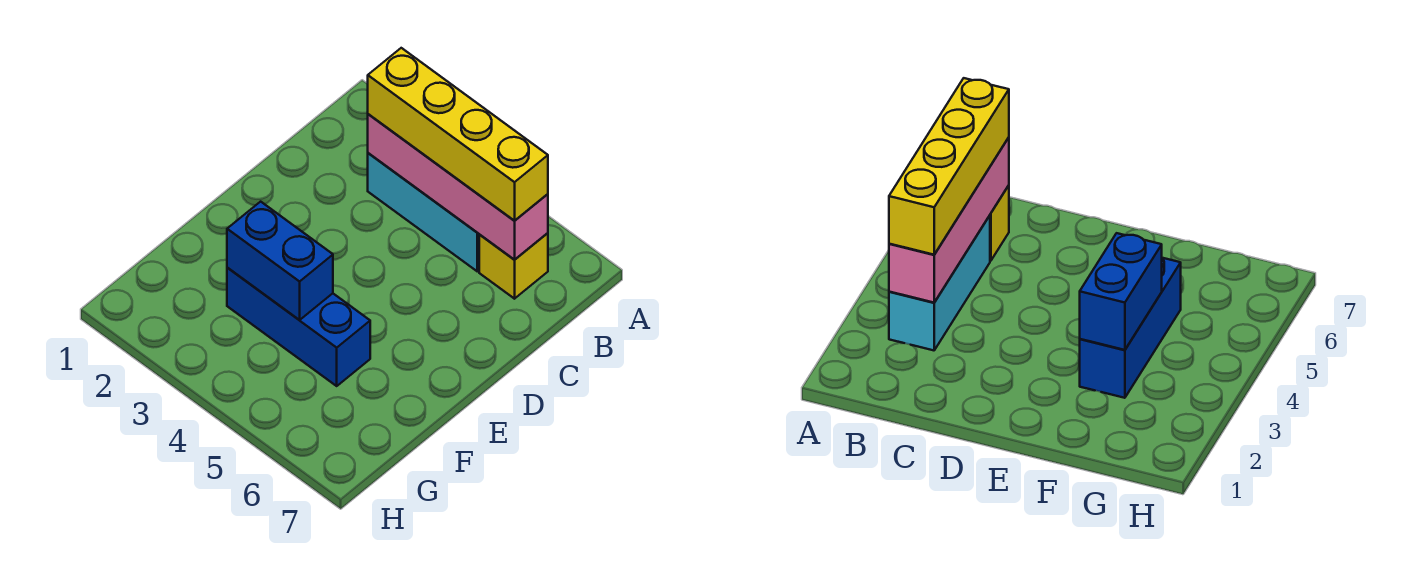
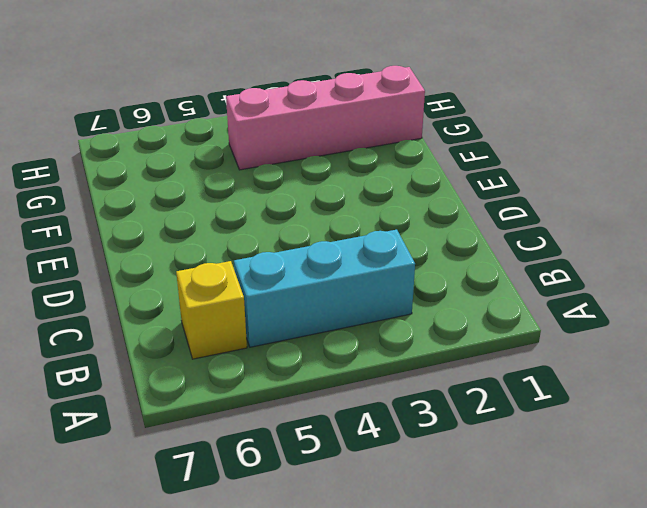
pink brick G1:G4 level 1 -> pink brick B3:B6 level 2
none -> blue brick F3:F5 level 1
none -> blue brick F3:F4 level 2

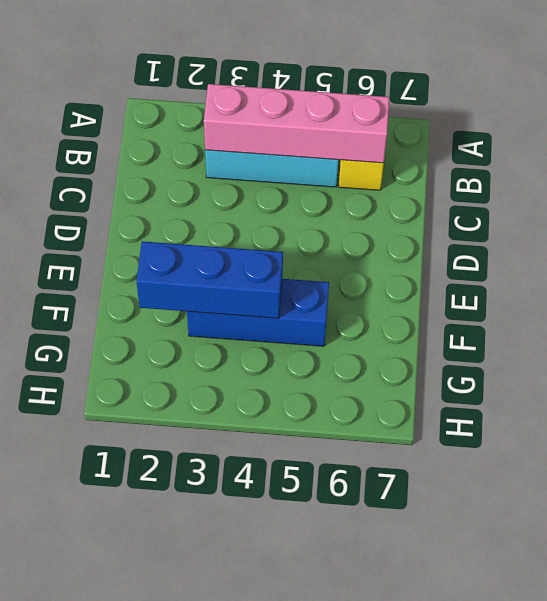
blue brick F2:F4 level 2 -> blue brick F3:F4 level 2
none -> yellow brick B3:B6 level 3

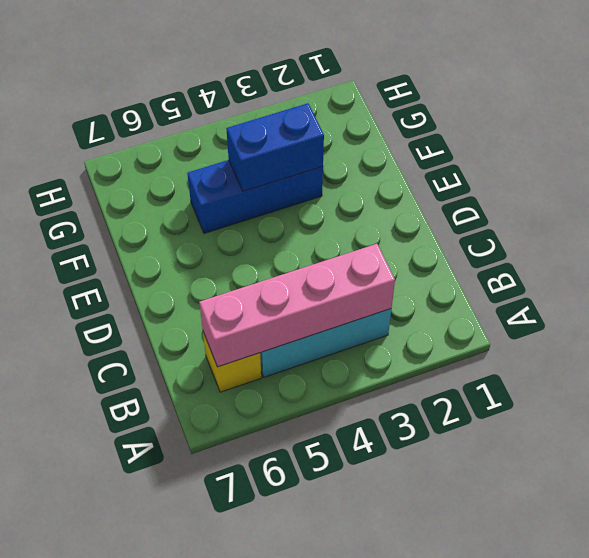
none -> yellow brick B3:B6 level 3

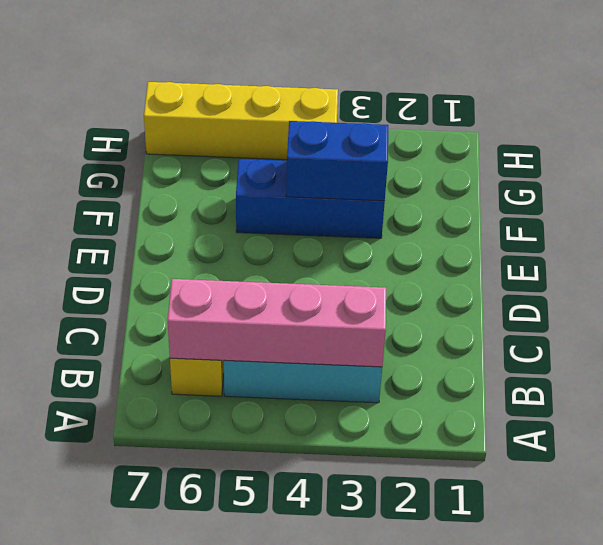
yellow brick H4:H7 level 1 -> yellow brick B3:B6 level 3

